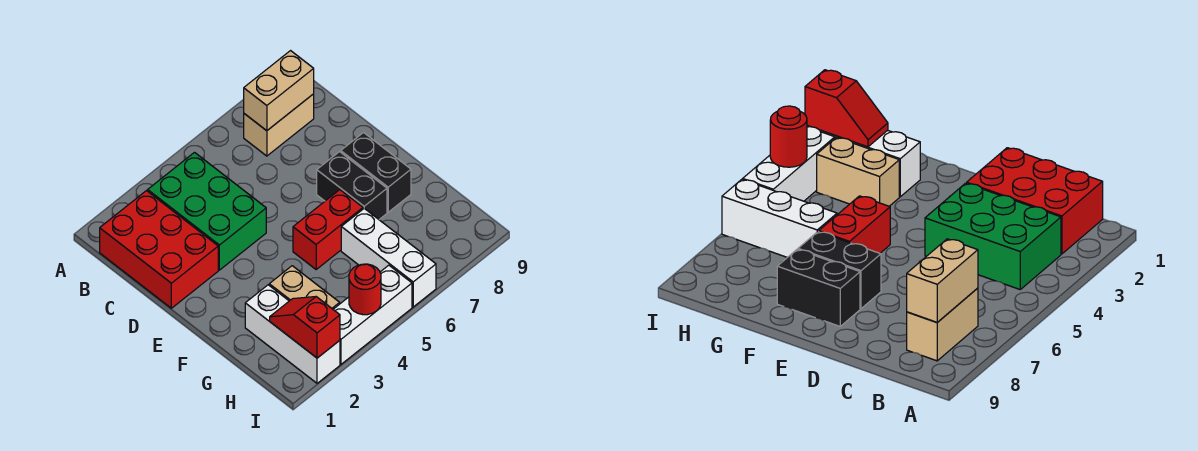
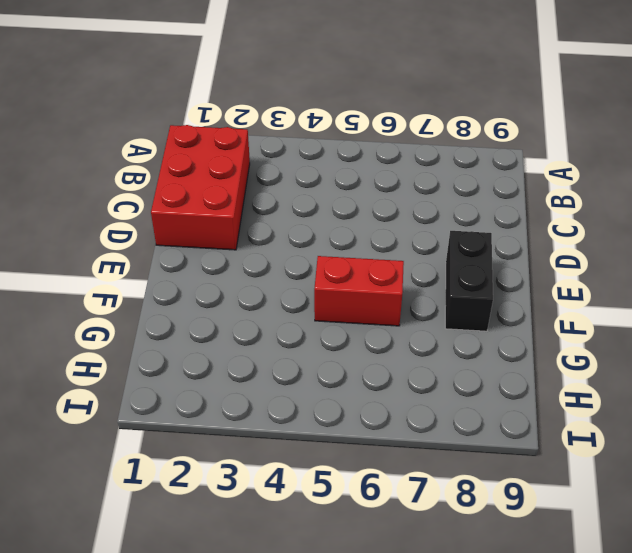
none -> green brick B3:D4 level 1
none -> tan brick B7:B8 level 1
none -> black brick E7:F7 level 1

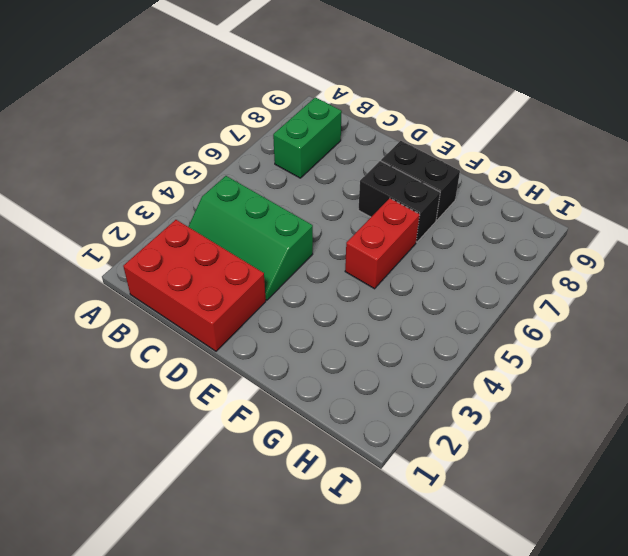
green slope B3:D4 level 1 top 4 -> green brick B3:D4 level 1
green brick B7:B8 level 1 -> tan brick B7:B8 level 1
none -> white brick G2:I2 level 1
none -> tan brick G3:H3 level 1
none -> white brick G6:I6 level 1

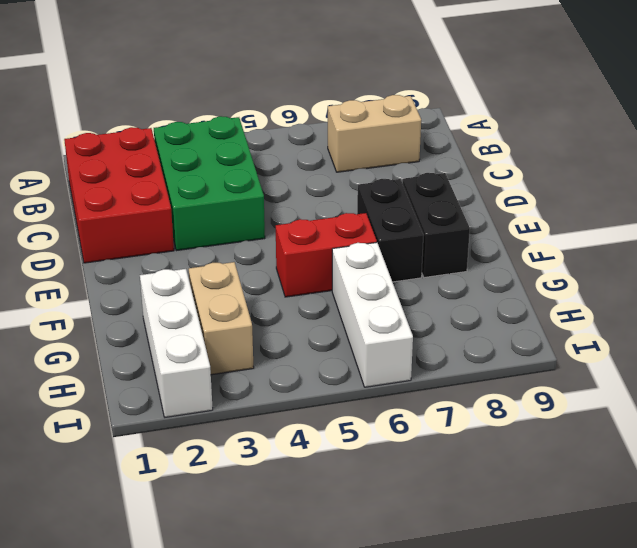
none -> white brick I3:I5 level 1
none -> tan brick B7:B8 level 2
none -> red slope H2:I2 level 2 top I

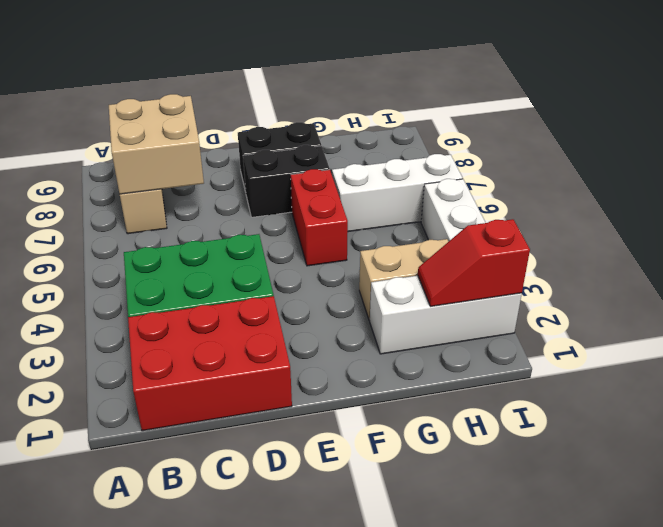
tan brick B7:C8 level 2 -> tan brick B7:B8 level 2
none -> red round brick I4 level 2

